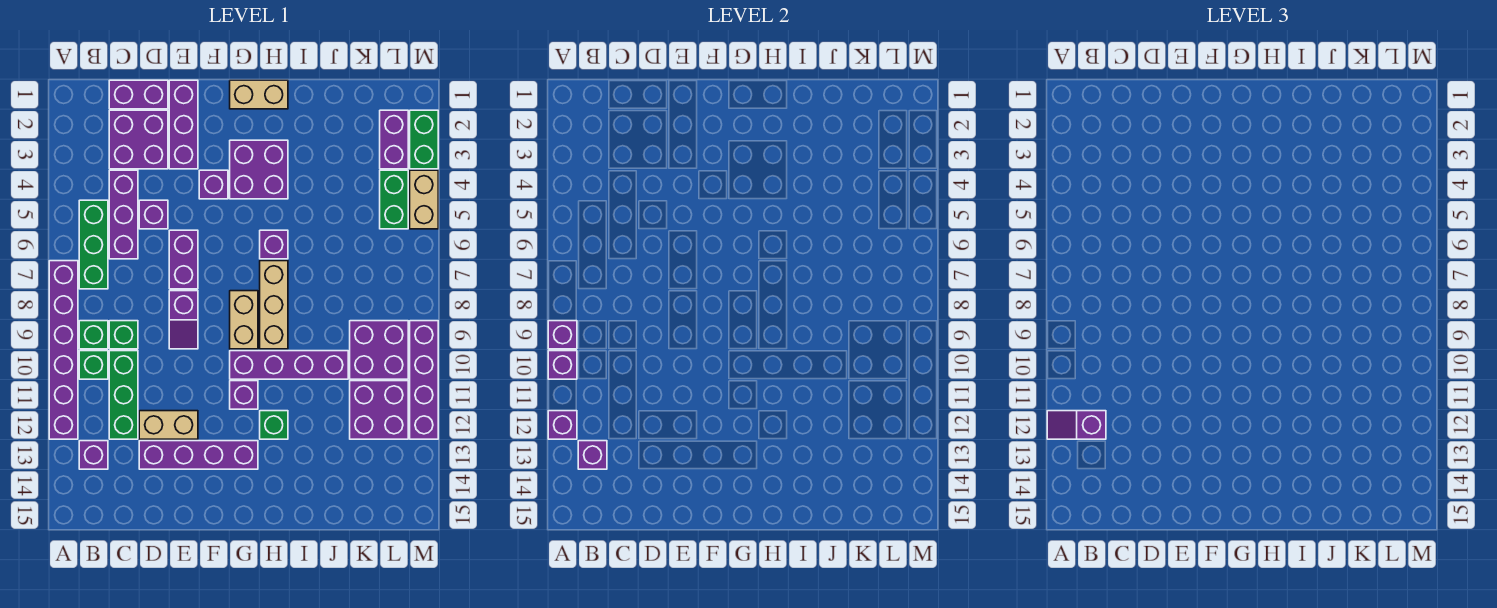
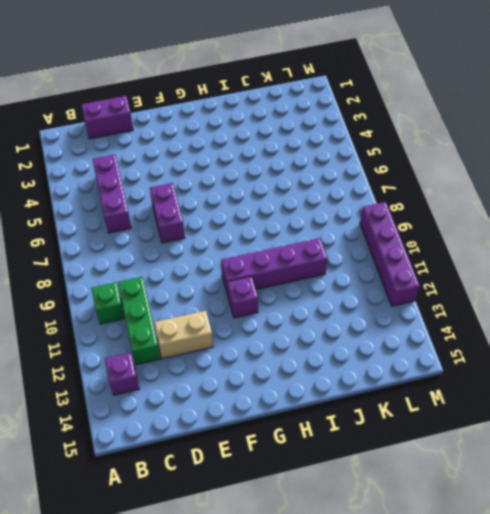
none -> purple brick A7:A12 level 1
none -> green brick B5:B7 level 1
none -> green brick B9 level 1
none -> purple brick C2:D3 level 1

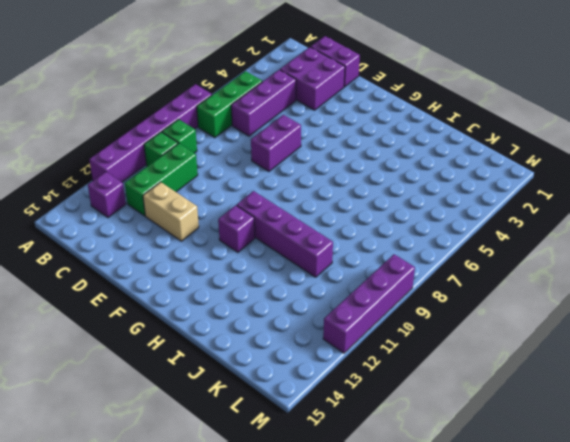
none -> green brick C9 level 1
none -> purple brick D5 level 1
none -> purple brick D13:G13 level 1
none -> purple brick E1:E3 level 1

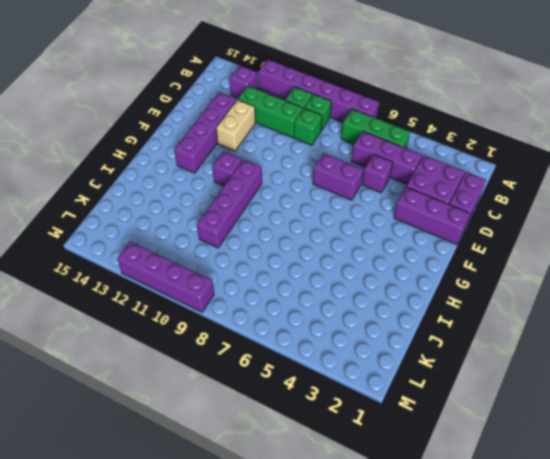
none -> purple slope E8:E9 level 1 top 8
none -> purple brick F4 level 1
none -> tan brick G1:H1 level 1
none -> purple brick G3:H4 level 1

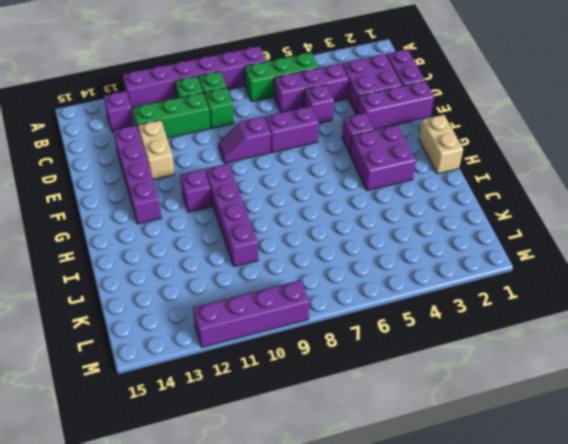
none -> tan brick G8:G9 level 1
none -> purple brick H6 level 1
none -> tan brick H7:H9 level 1
none -> green brick H12 level 1

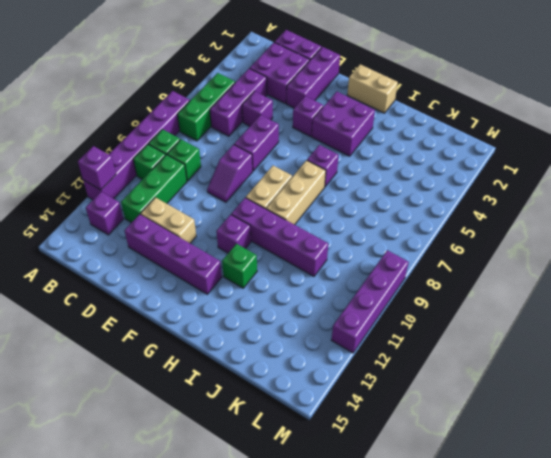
none -> purple brick K9:L10 level 1
none -> purple brick K11:L12 level 1
none -> purple brick L2:L3 level 1
none -> green brick L4:L5 level 1

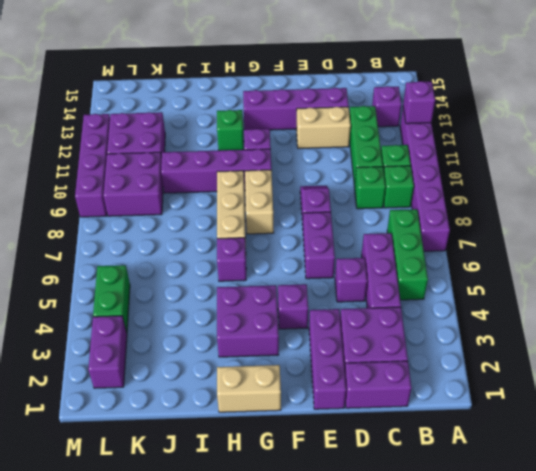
none -> green brick M2:M3 level 1
none -> tan brick M4:M5 level 1
none -> purple brick A9 level 2
none -> purple brick A10 level 2

